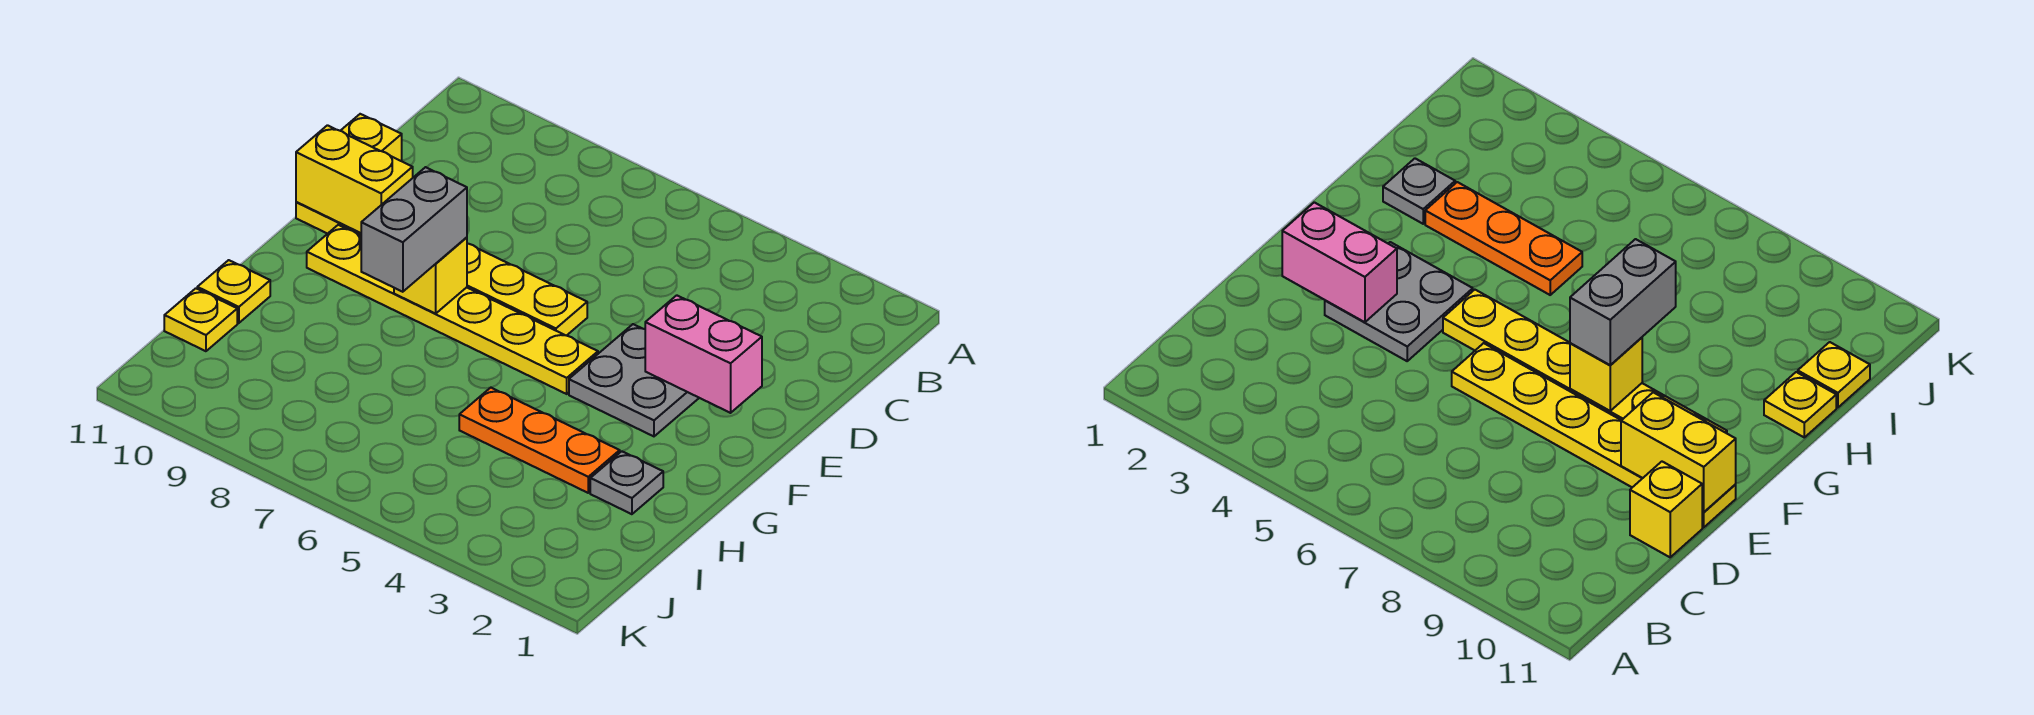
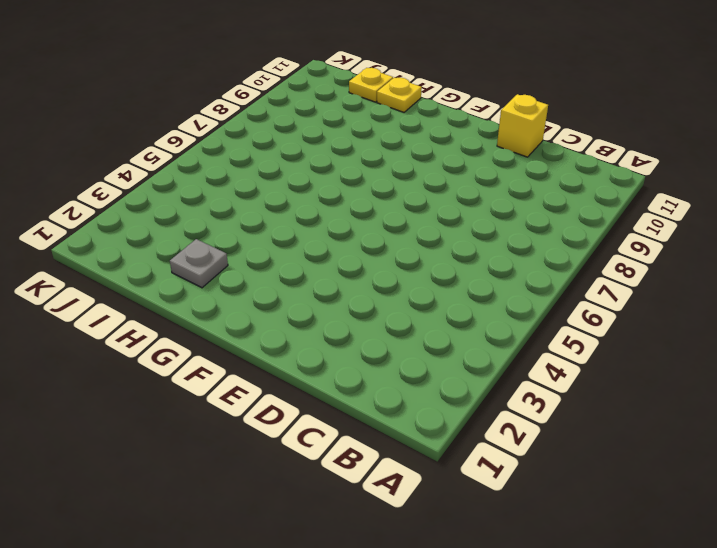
none -> grey plate E3:F4 level 1
none -> yellow plate E6:E11 level 1
none -> yellow plate F5:F10 level 1

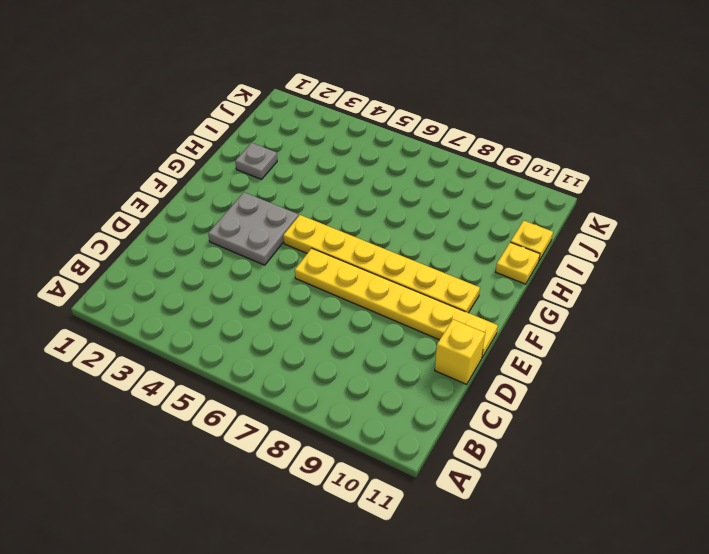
none -> orange plate H3:H5 level 1
none -> pink brick E2:E3 level 2
none -> yellow brick E10:E11 level 2

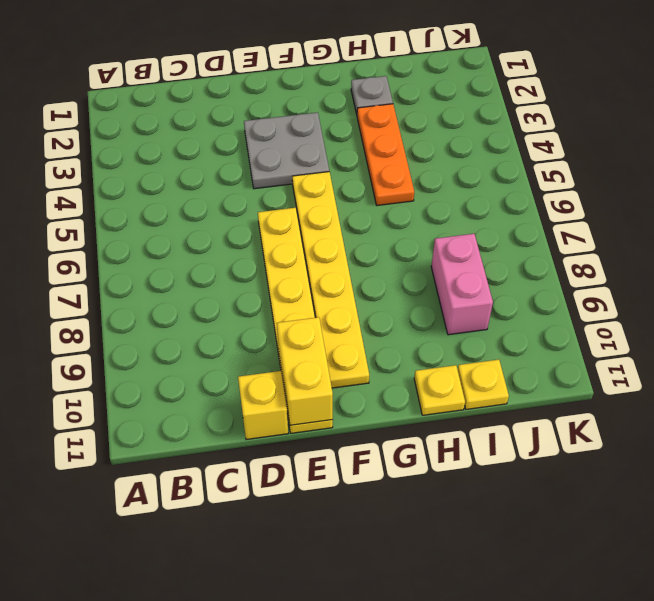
pink brick I8:I9 level 1 -> pink brick E2:E3 level 2
none -> yellow brick F8 level 2
none -> grey brick F8:G8 level 3

